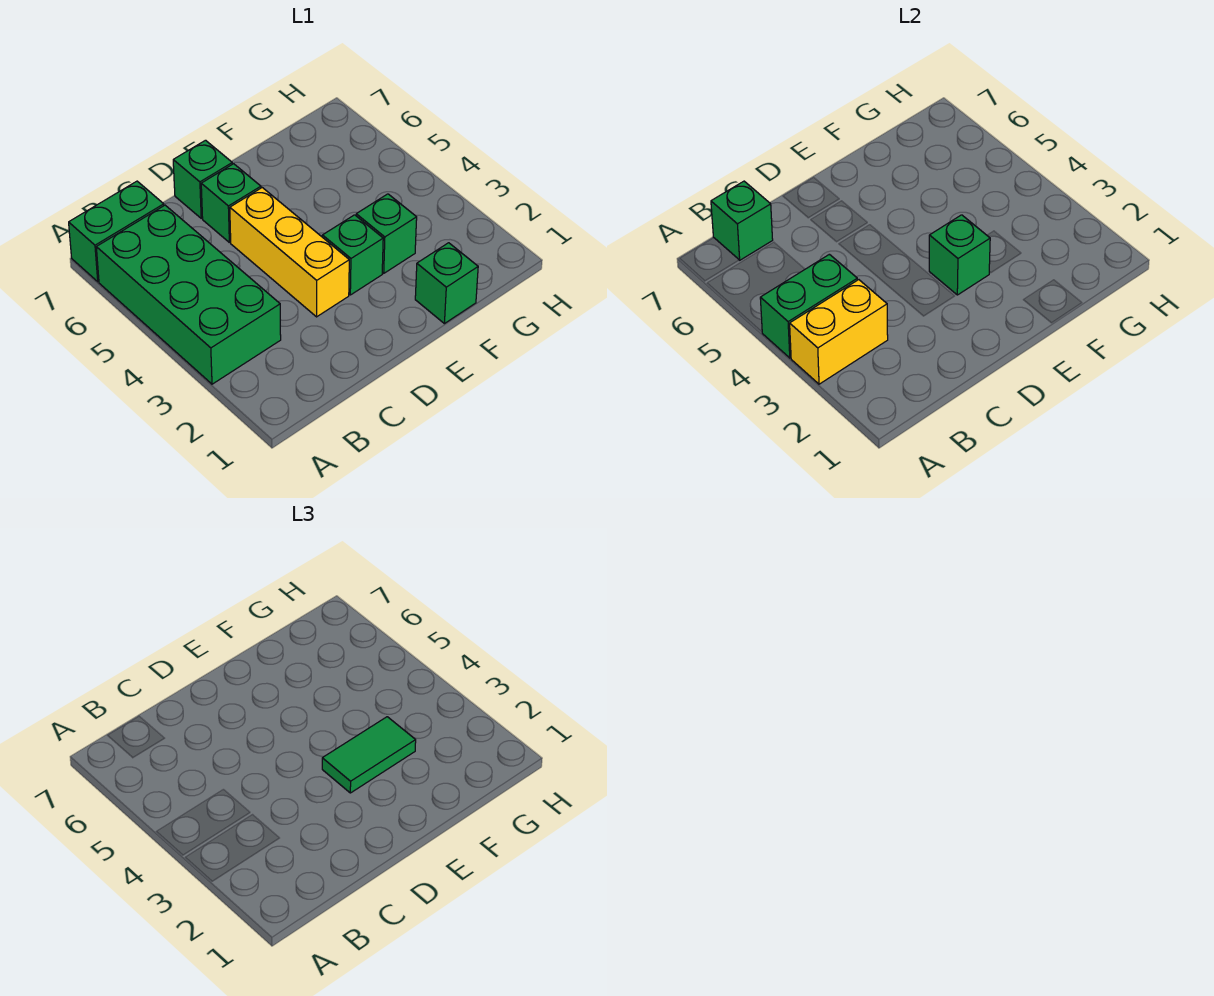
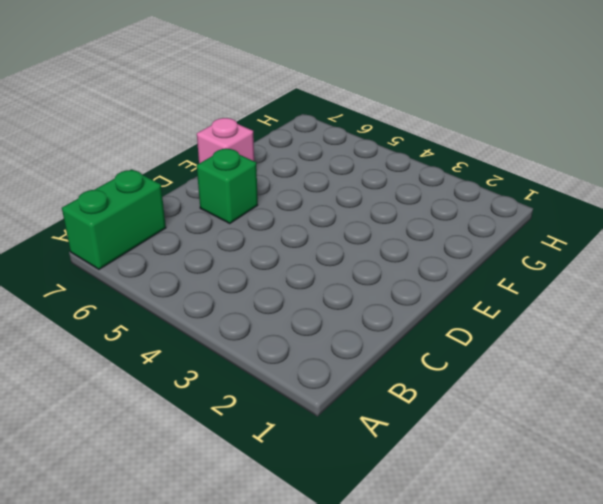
pink brick E7 level 1 -> none
none -> green brick A3:B6 level 1
none -> yellow brick D3:D5 level 1
none -> green brick D7 level 1

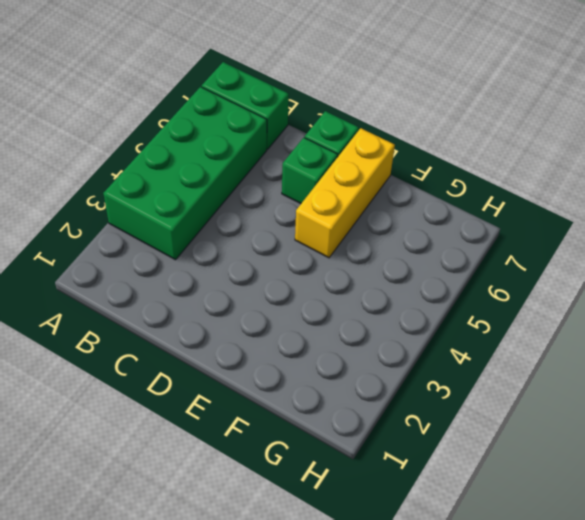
yellow brick E5:E7 level 1 -> yellow brick D3:D5 level 1
none -> green brick E3 level 1
none -> green brick F1 level 1
none -> green brick F3 level 1

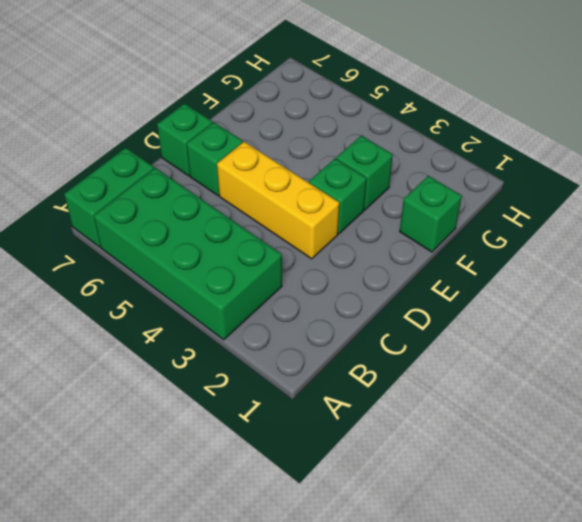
none -> yellow brick A3:B3 level 2
none -> green brick A4:B4 level 2
none -> green brick B7 level 2

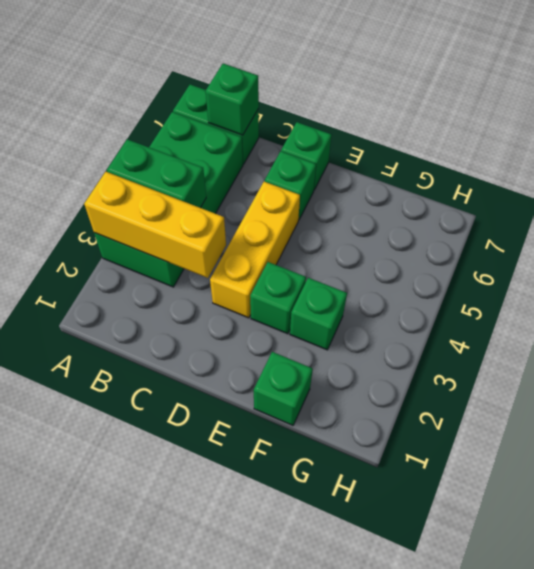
yellow brick A3:C3 level 2 -> yellow brick A3:B3 level 2
none -> green brick E3 level 2
none -> green tile E3:F3 level 3

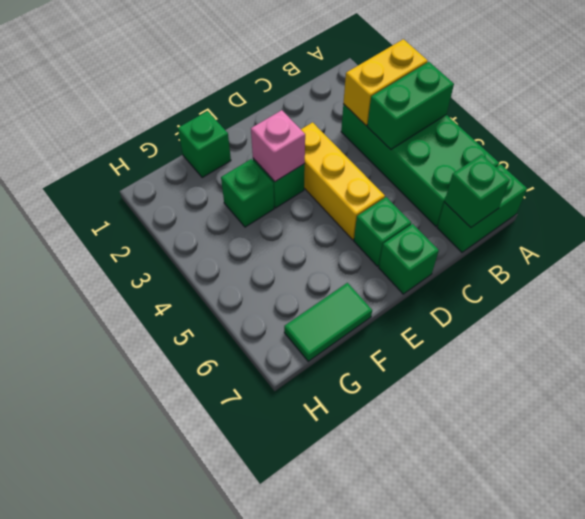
pink brick E3 level 2 -> green brick E3 level 2
green tile F7:G7 level 1 -> green tile E3:F3 level 3

